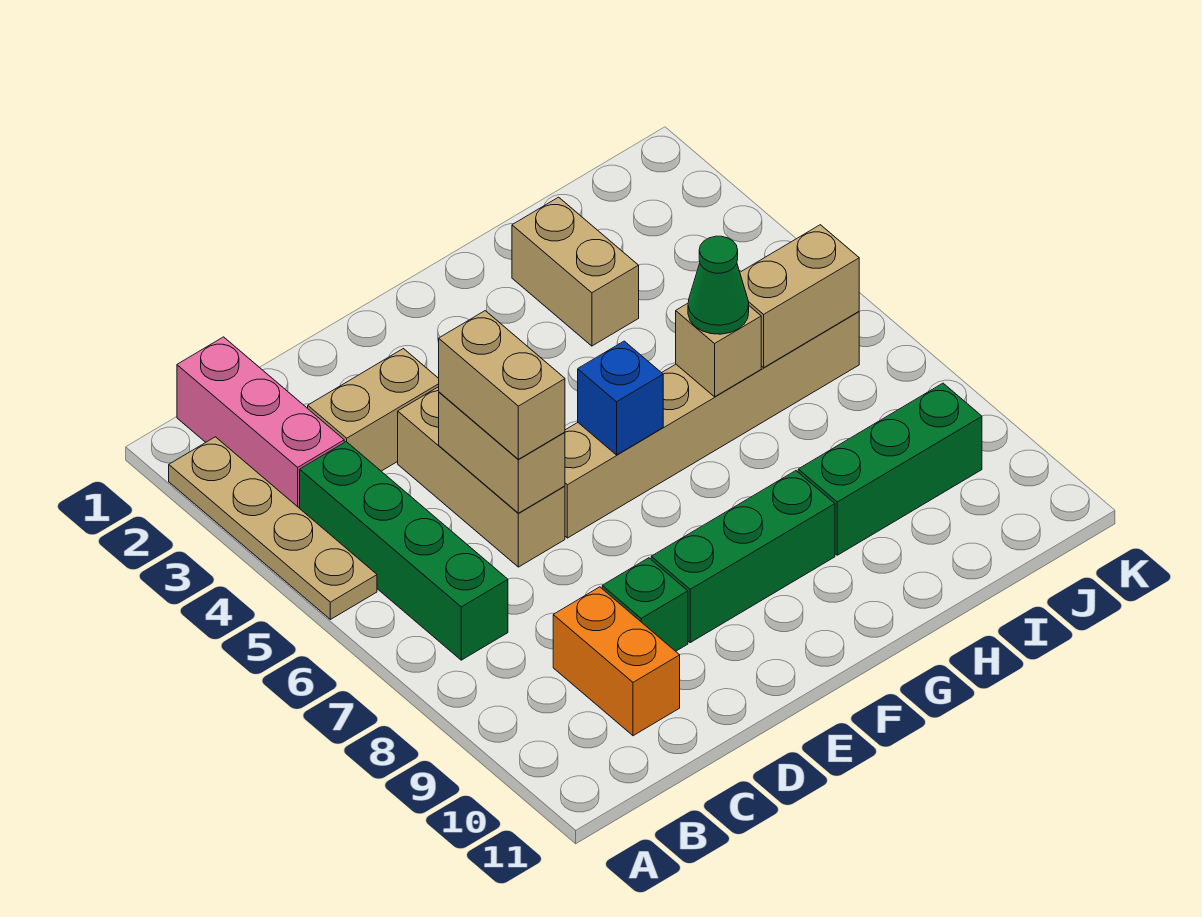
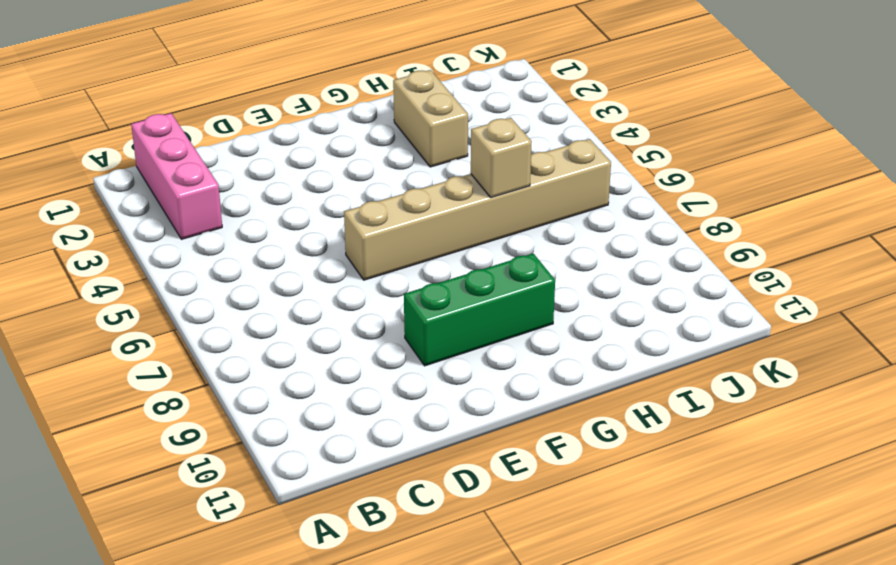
none -> tan plate A2:A5 level 1
none -> green brick B4:B7 level 1
none -> tan brick C3:D3 level 1

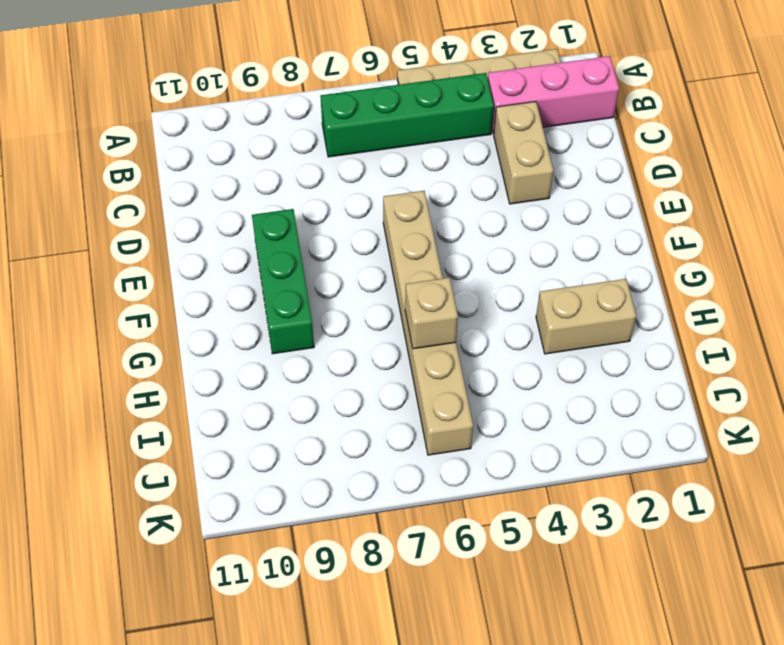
none -> orange brick C9:C10 level 1
none -> tan brick D4:D6 level 1
none -> green brick D9 level 1

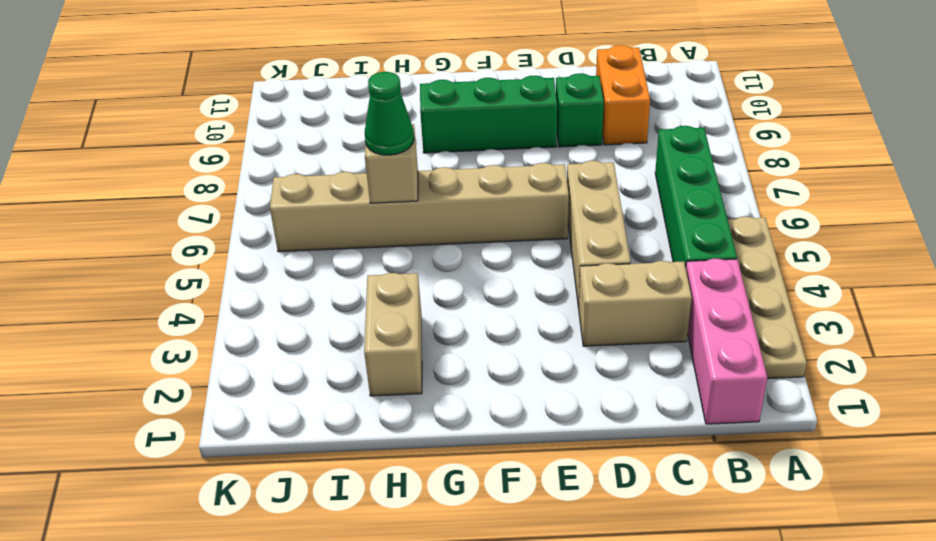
none -> green brick H9:J9 level 1
none -> tan brick D5:D6 level 2
none -> blue brick F6 level 2

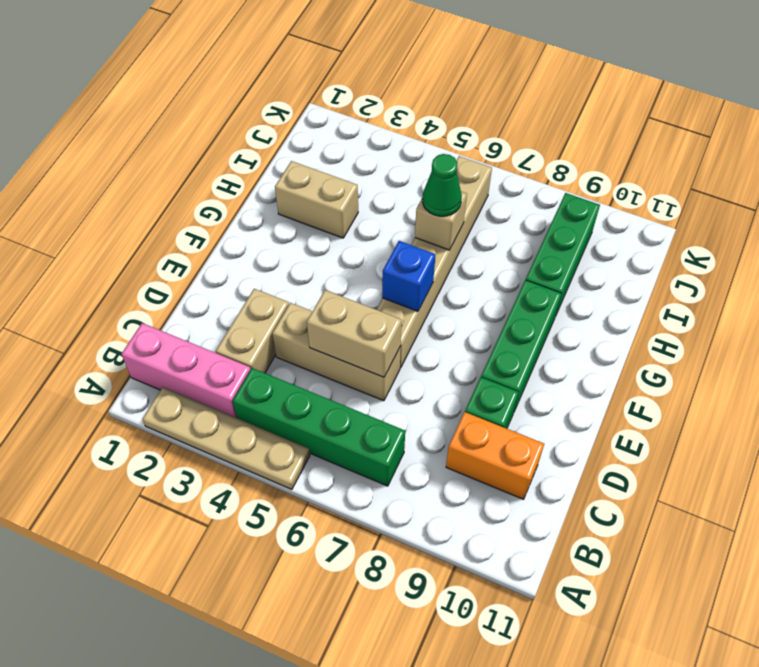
none -> tan brick I6:J6 level 2
none -> tan brick D5:D6 level 3

